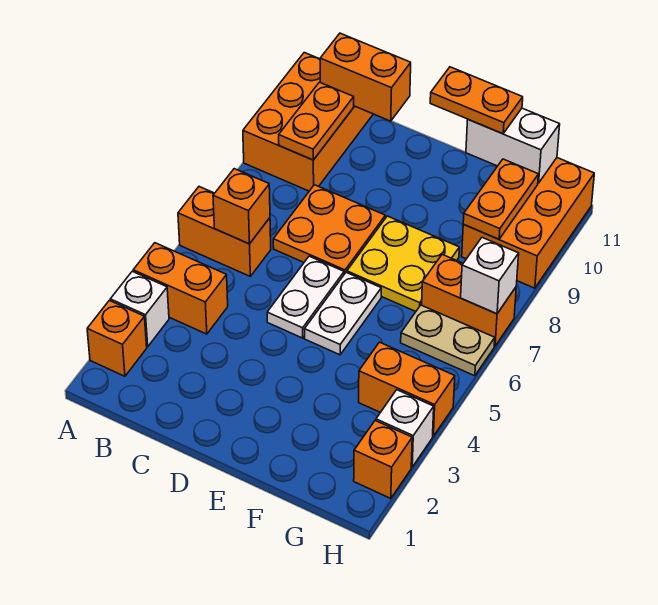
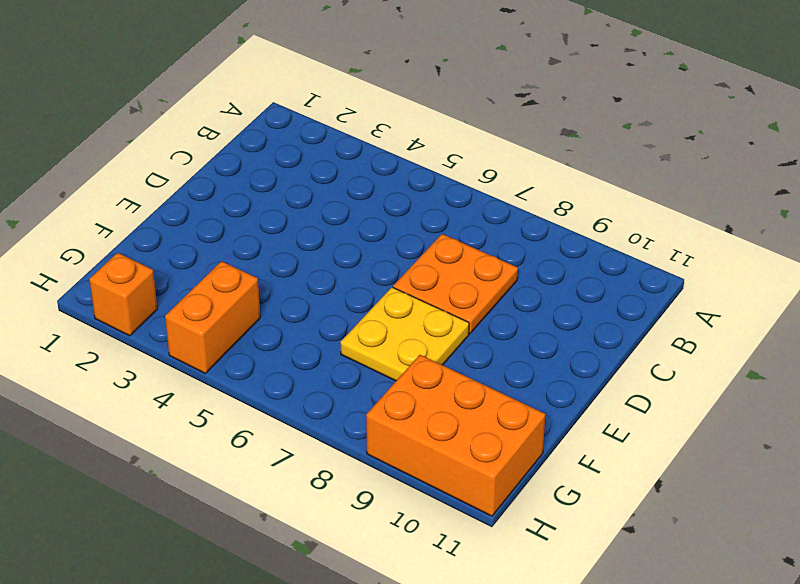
none -> orange brick A2 level 1
none -> white brick A3 level 1
none -> orange brick A4:B4 level 1

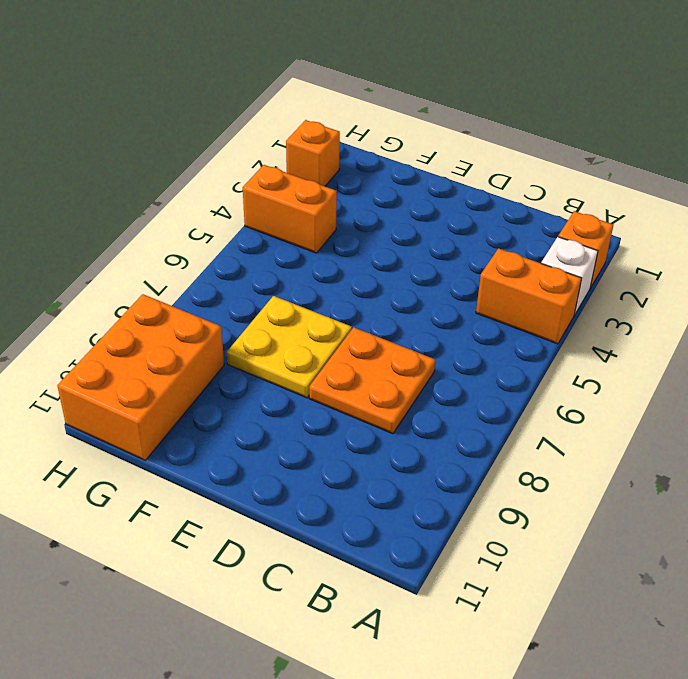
none -> orange brick A6:B6 level 1
none -> orange brick A9:B11 level 1
none -> white plate D5:D6 level 1

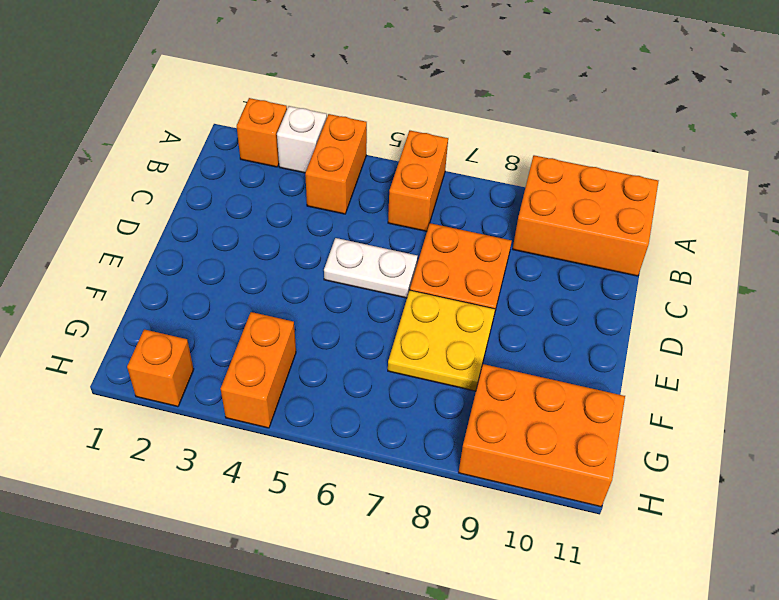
none -> white plate E5:E6 level 1
none -> tan plate G6:H6 level 1
none -> orange brick G7:H7 level 1

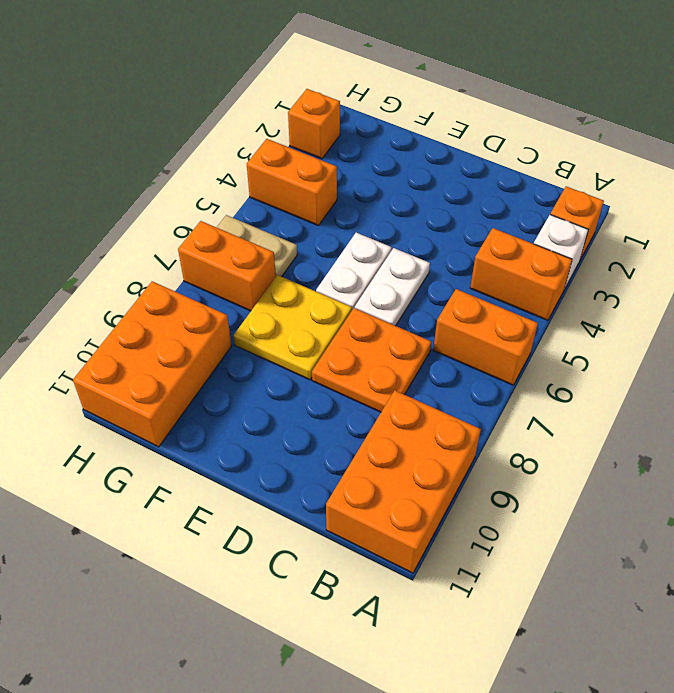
none -> white brick H3 level 1
none -> orange brick B6 level 2
none -> orange plate B9:B10 level 2

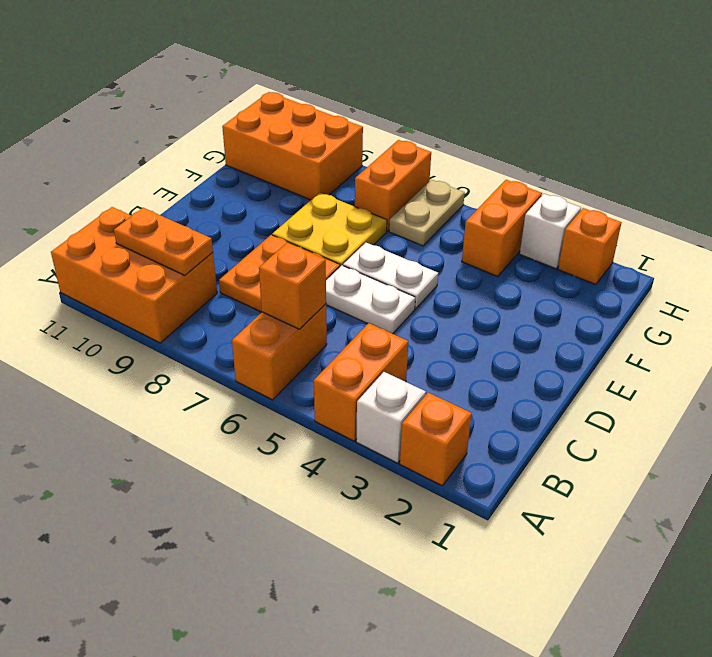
none -> orange brick B11:C11 level 2
none -> white brick F11:G11 level 2
none -> orange plate G9:G10 level 2

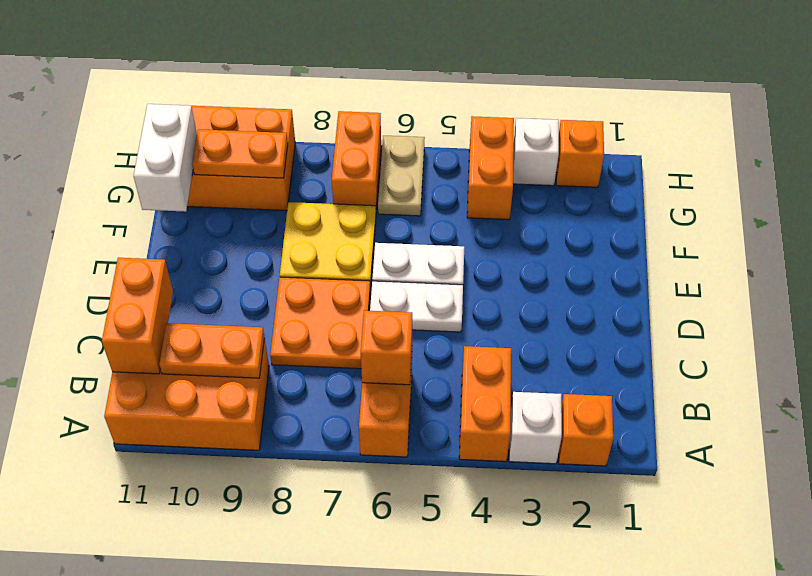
none -> white brick H7 level 2
none -> orange plate E11:F11 level 3

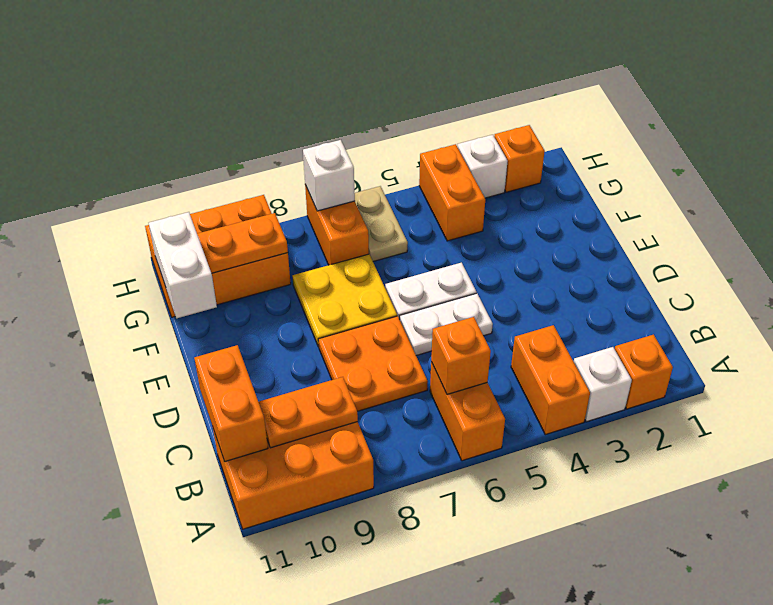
none -> orange plate E11:F11 level 3

